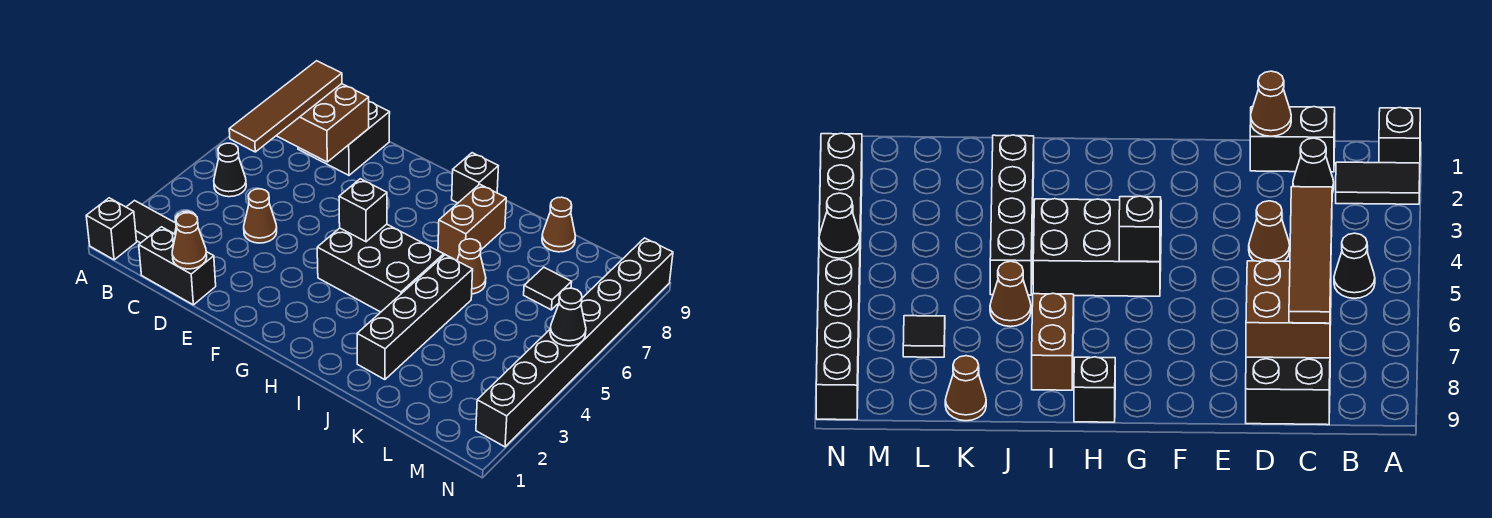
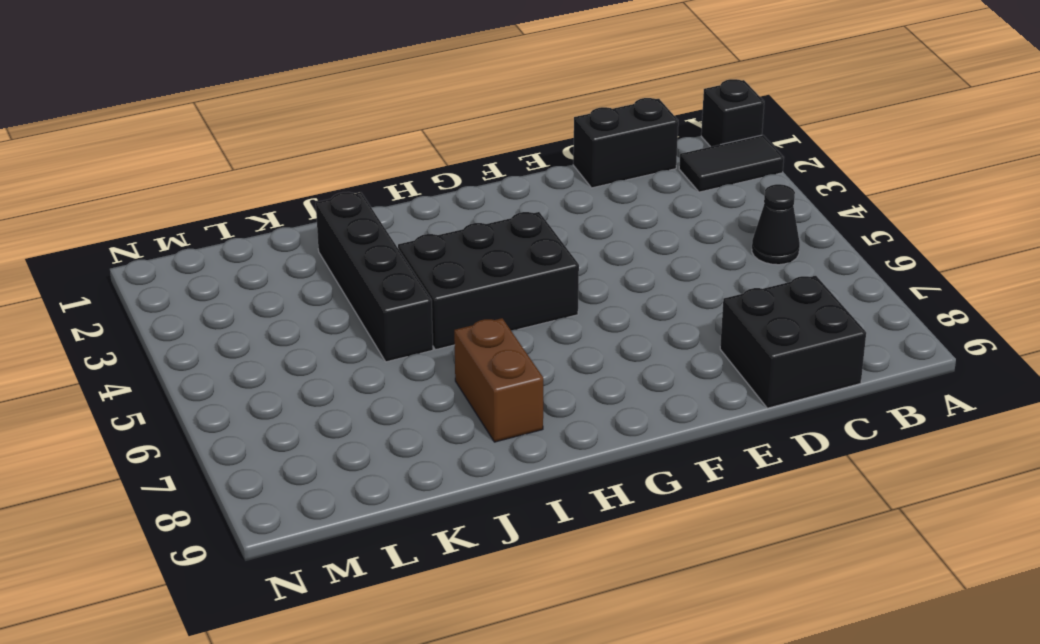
none -> black cone C2 level 1
none -> brown cone D4 level 1
none -> black brick H9 level 1

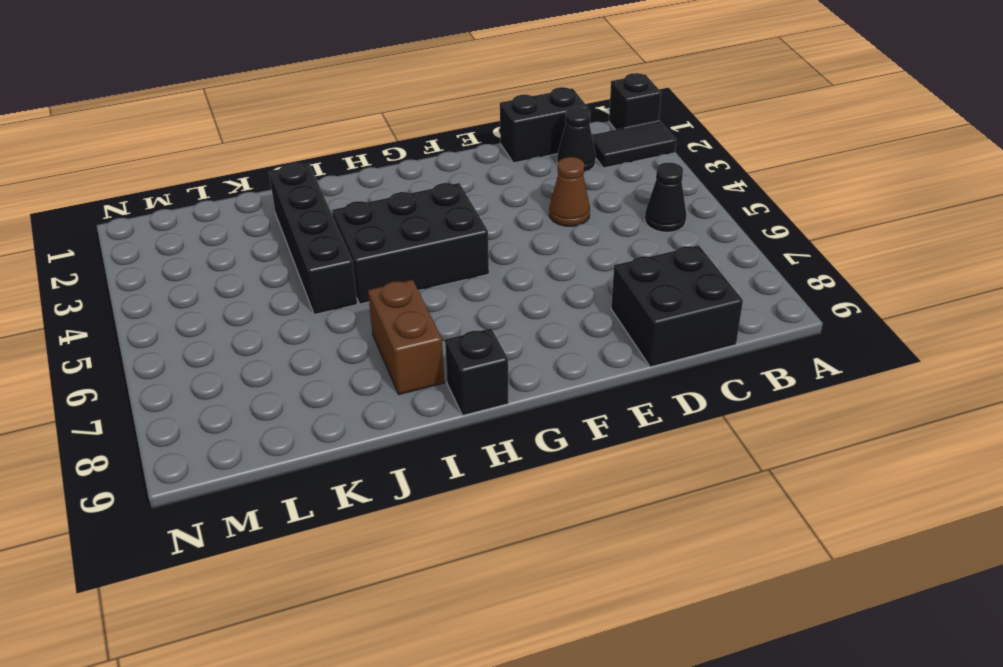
none -> brown cone J6 level 1
none -> brown cone K9 level 1
none -> black tile L7 level 1

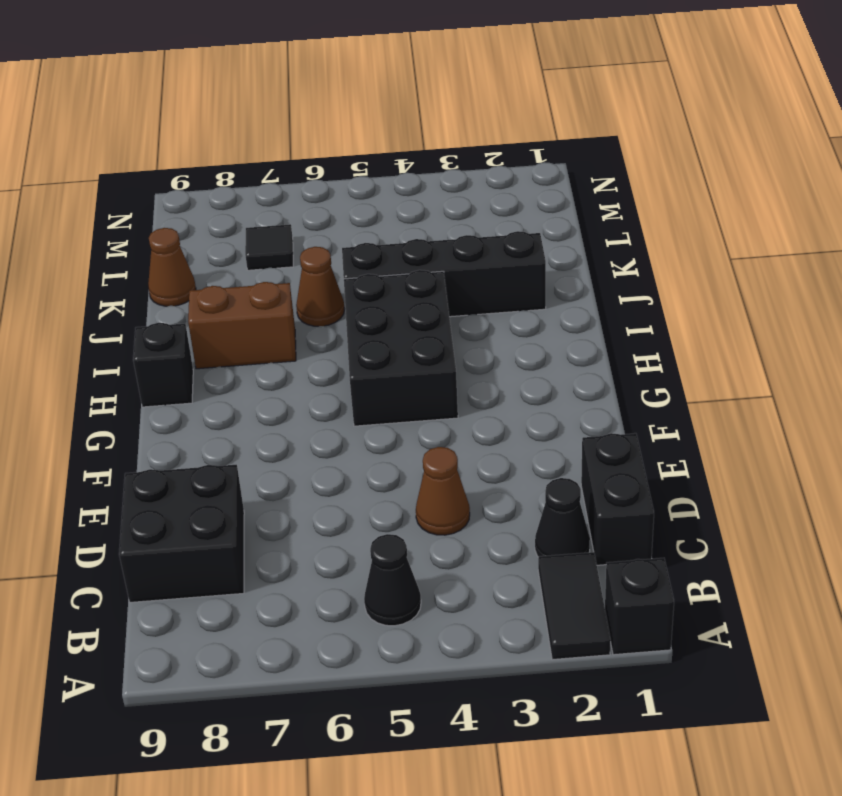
none -> black brick N2:N9 level 1
none -> brown brick C7:D8 level 2
none -> brown cone D1 level 2

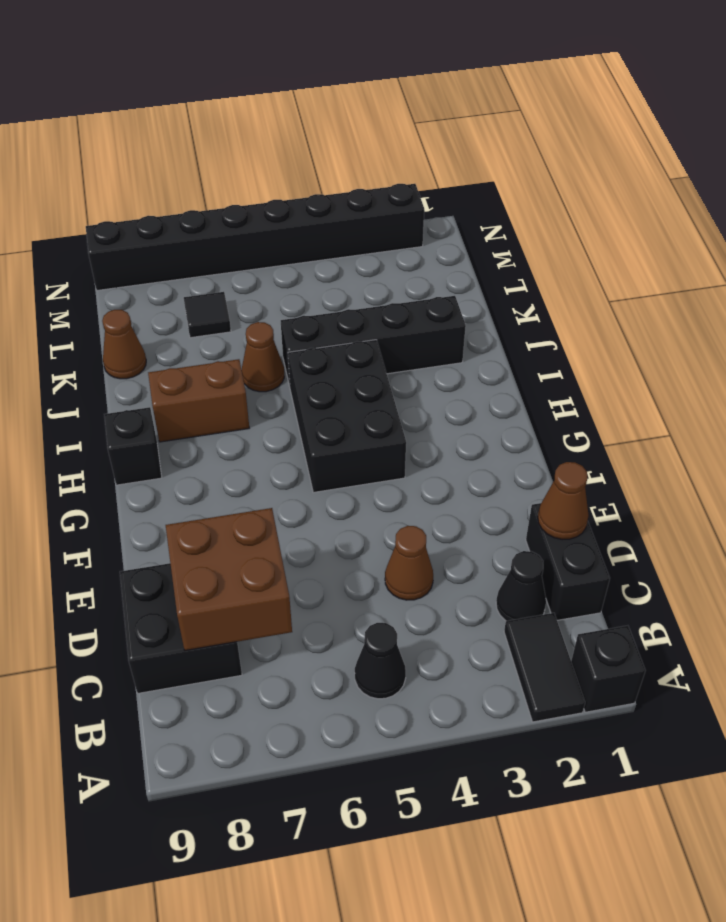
none -> black brick G5 level 2
none -> black cone N5 level 2
none -> brown tile C5:C8 level 3

